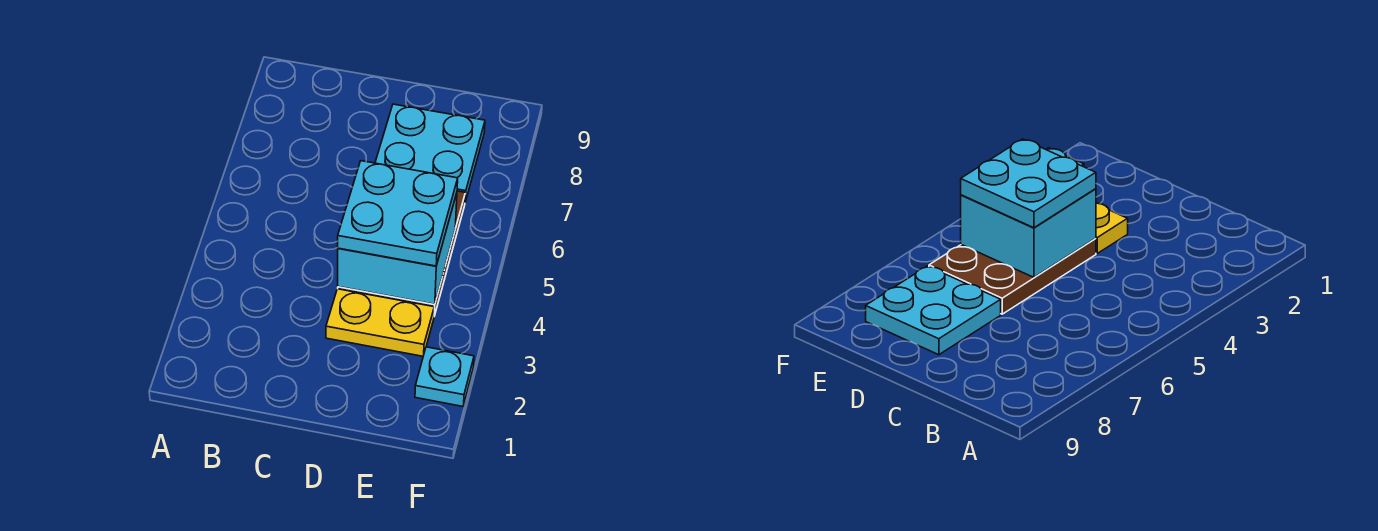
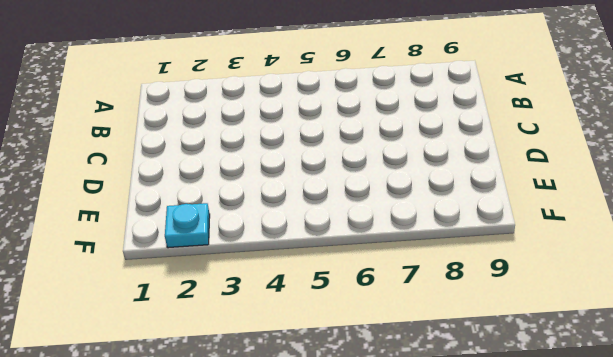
none -> yellow plate D3:E3 level 1
none -> brown plate D4:E6 level 1

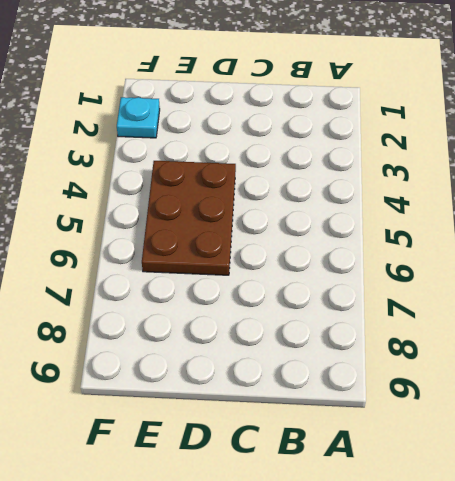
none -> yellow plate D3:E3 level 1
none -> cyan plate D7:E8 level 1

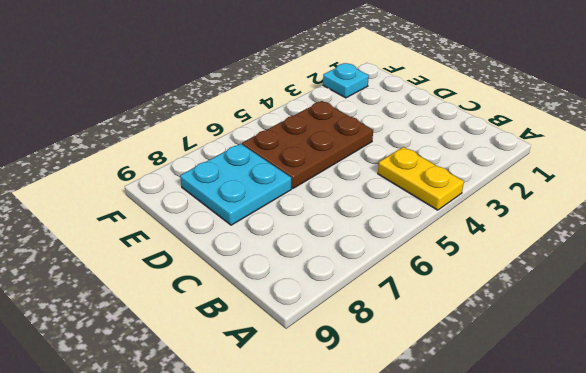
yellow plate A4:B4 level 1 -> yellow plate D3:E3 level 1
none -> cyan brick D4:E5 level 2
none -> cyan plate D4:E5 level 3

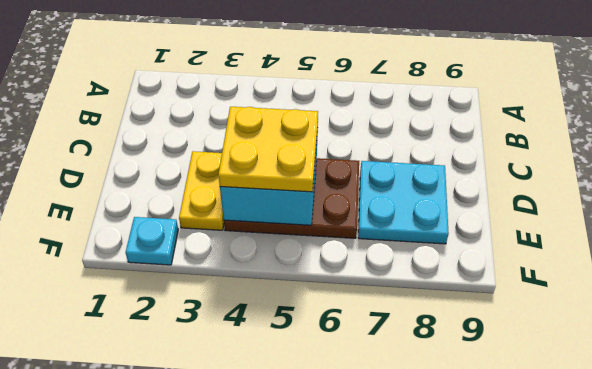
yellow plate D4:E5 level 3 -> cyan plate D4:E5 level 3

